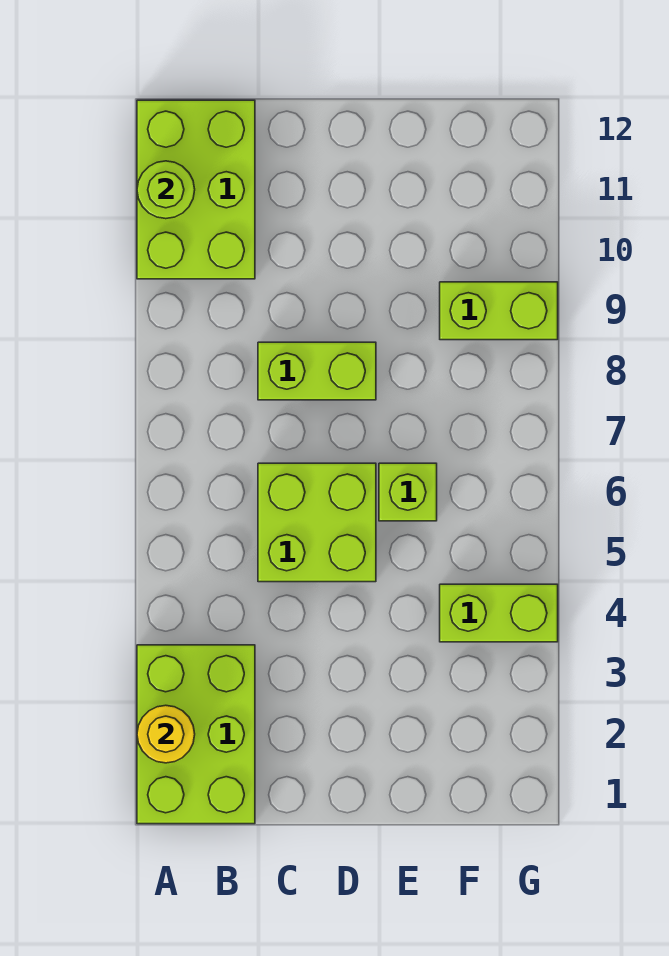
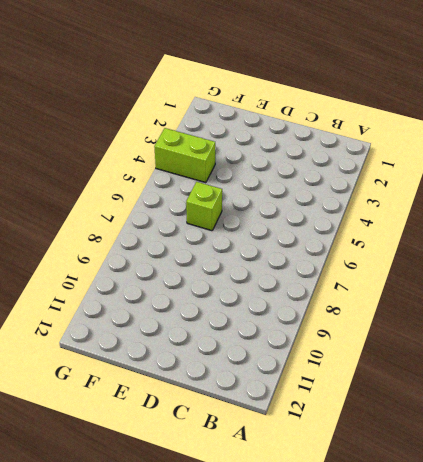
none -> lime brick A1:B3 level 1
none -> lime brick A10:B12 level 1

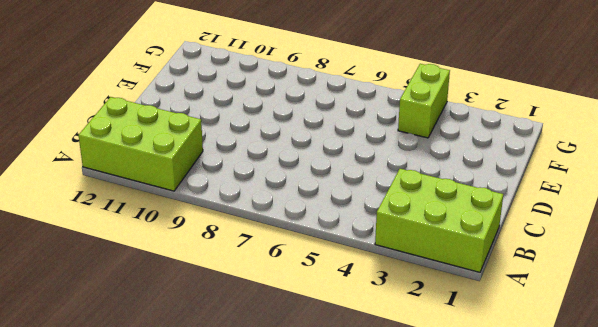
none -> lime brick C5:D6 level 1
none -> lime brick C8:D8 level 1

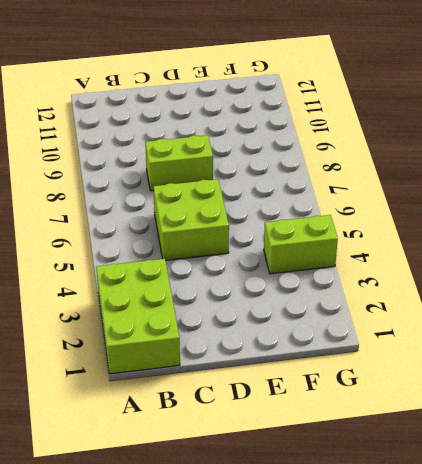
none -> lime brick A10:B12 level 1
none -> lime brick E6 level 1

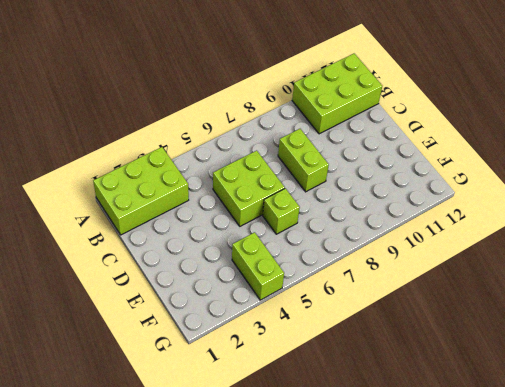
none -> lime brick F9:G9 level 1
none -> yellow round brick A2 level 2

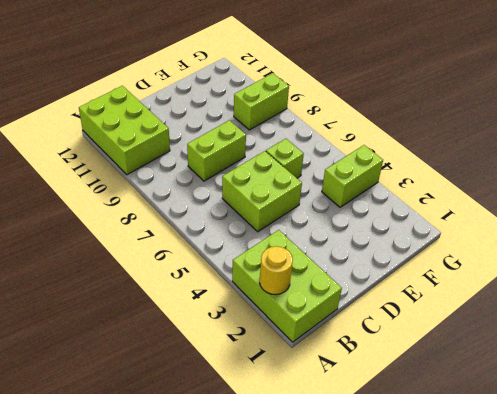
none -> lime round brick A11 level 2

